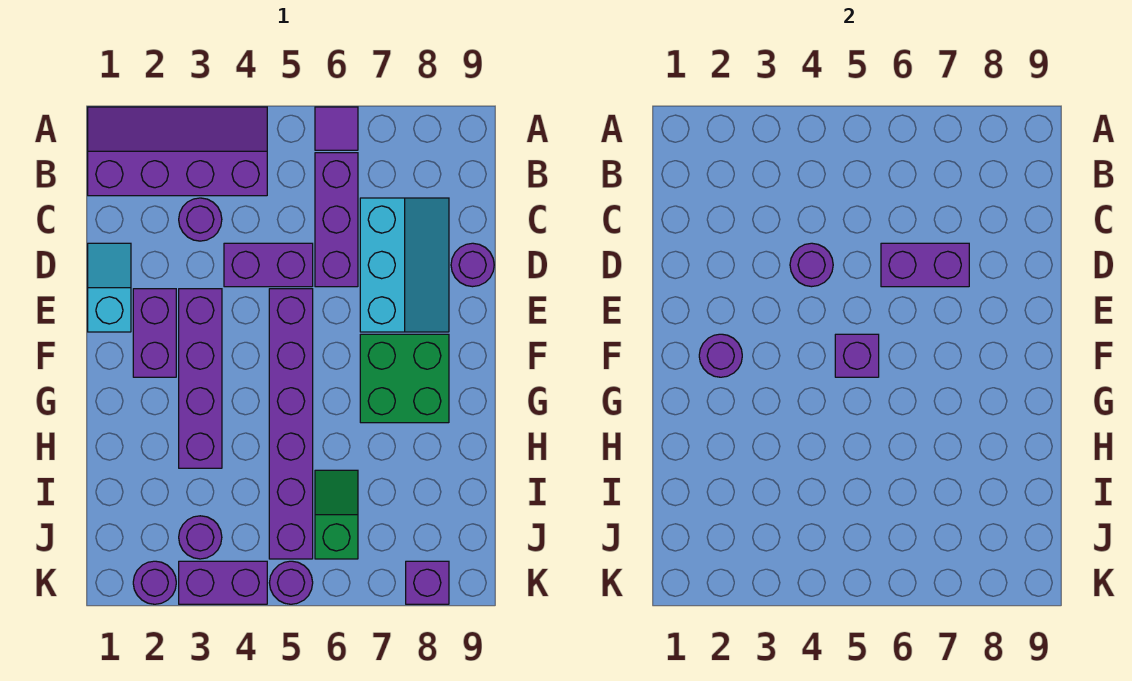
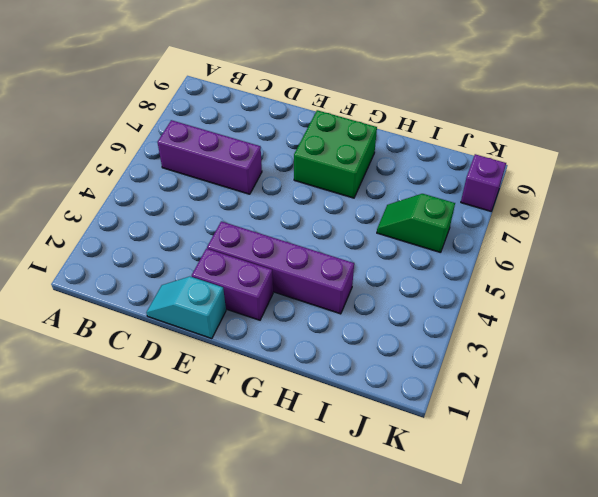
none -> purple slope A1:B4 level 1 top B
none -> purple tile A6 level 1
none -> purple round brick C3 level 1

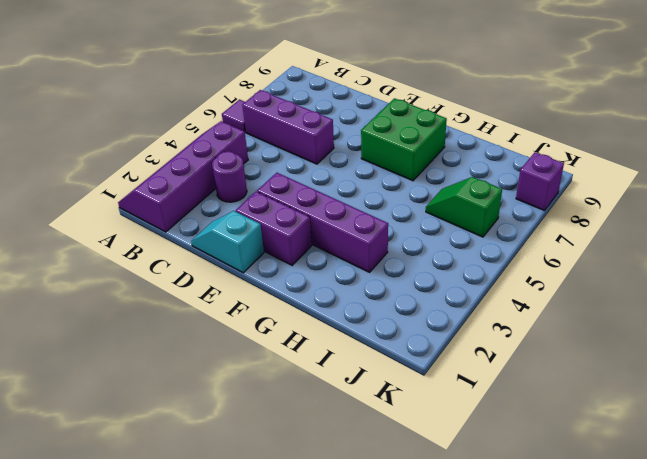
none -> cyan slope C7:E8 level 1 top 7
none -> purple brick D4:D5 level 1
none -> purple round brick D9 level 1

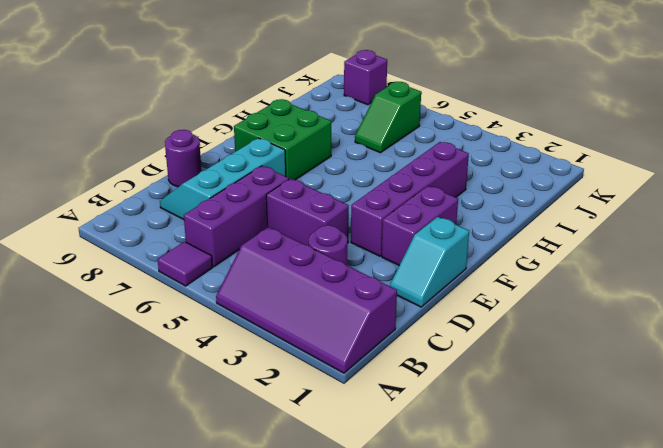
none -> purple brick E5:J5 level 1
none -> purple round brick J3 level 1
none -> purple round brick K2 level 1

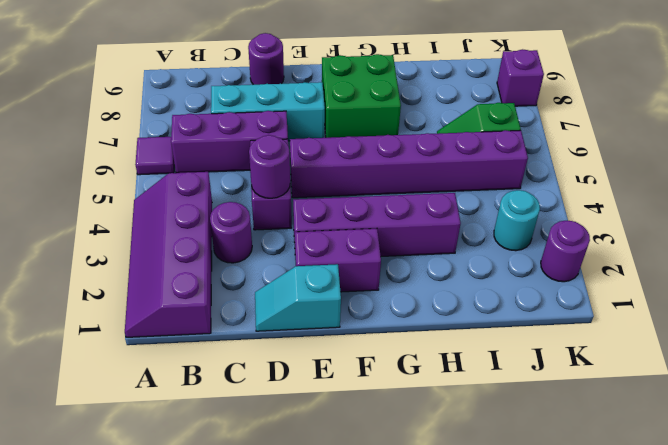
cyan round brick J3 level 1 -> purple round brick J3 level 1
none -> purple brick K3:K4 level 1
none -> purple round brick K5 level 1
none -> purple brick D6:D7 level 2

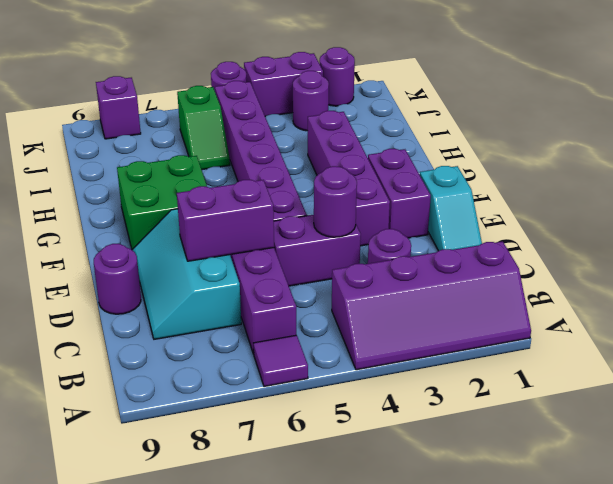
none -> purple round brick F2 level 2
none -> purple brick F5 level 2

